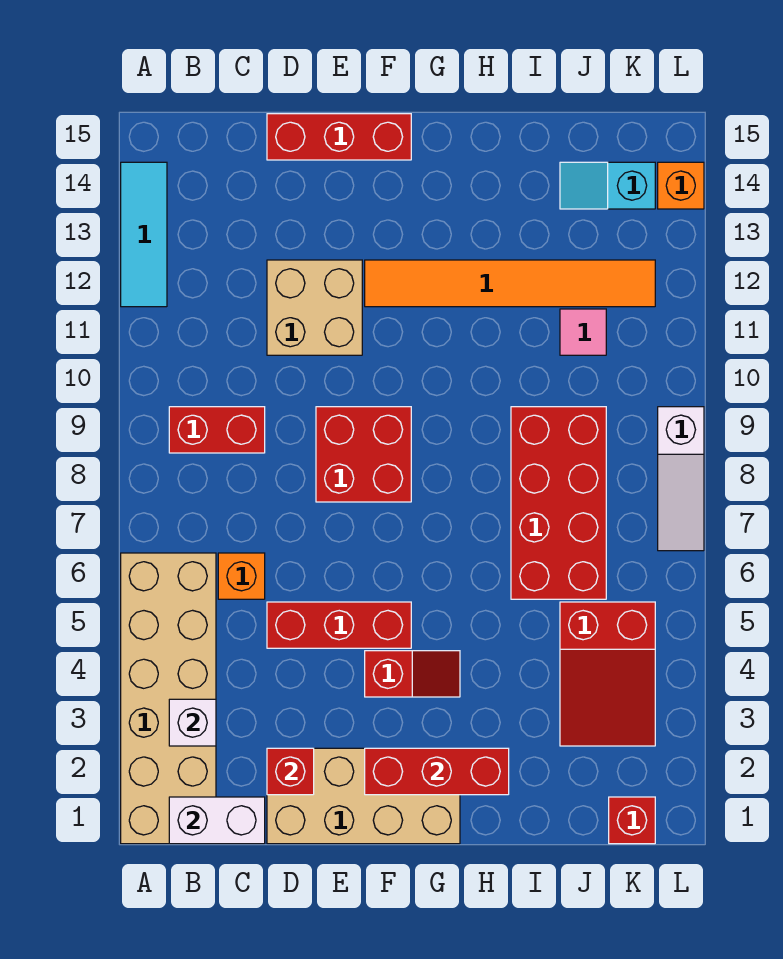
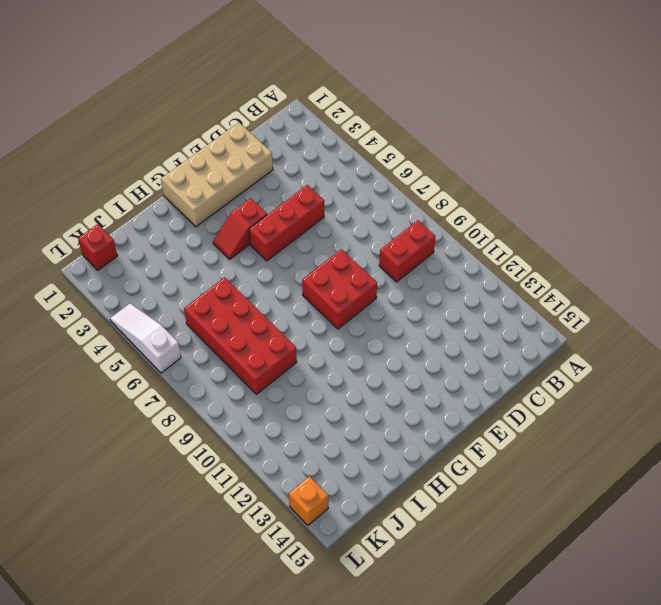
white slope L4:L6 level 1 top 6 -> white slope L7:L9 level 1 top 9
none -> tan brick A1:B6 level 1
none -> cyan tile A12:A14 level 1
none -> orange brick C6 level 1

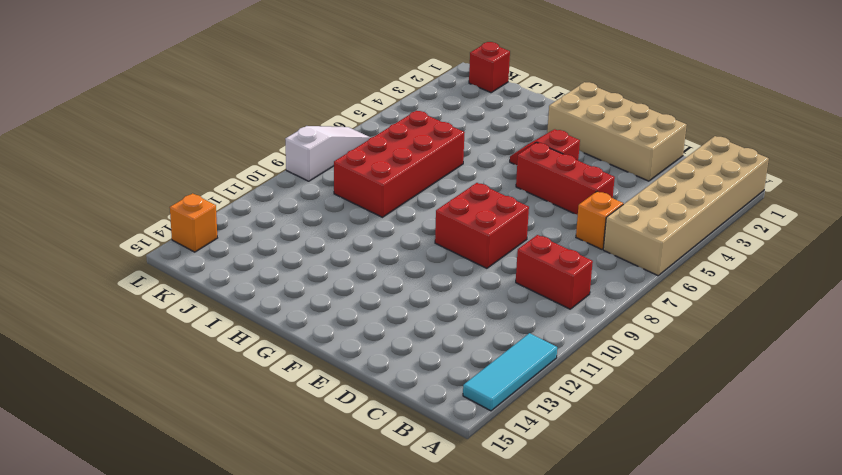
none -> tan brick D11:E12 level 1
none -> red brick D15:F15 level 1
none -> orange tile F12:K12 level 1

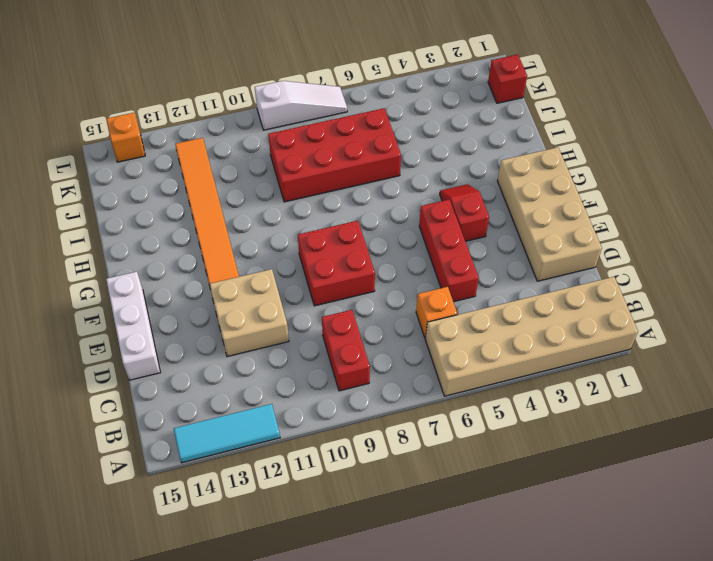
white brick D15:F15 level 1 -> red brick D15:F15 level 1
none -> red slope J3:K5 level 1 top 5
none -> pink tile J11 level 1
none -> cyan slope J14:K14 level 1 top K

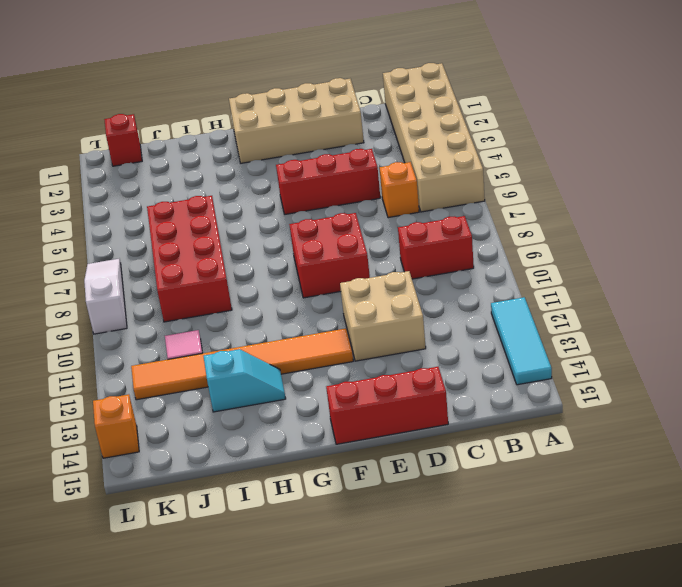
cyan slope H13:I13 level 1 top I -> cyan slope J14:K14 level 1 top K
none -> red slope F4:G4 level 1 top F
none -> red slope J3:K5 level 1 top 5
none -> white brick B1:C1 level 2

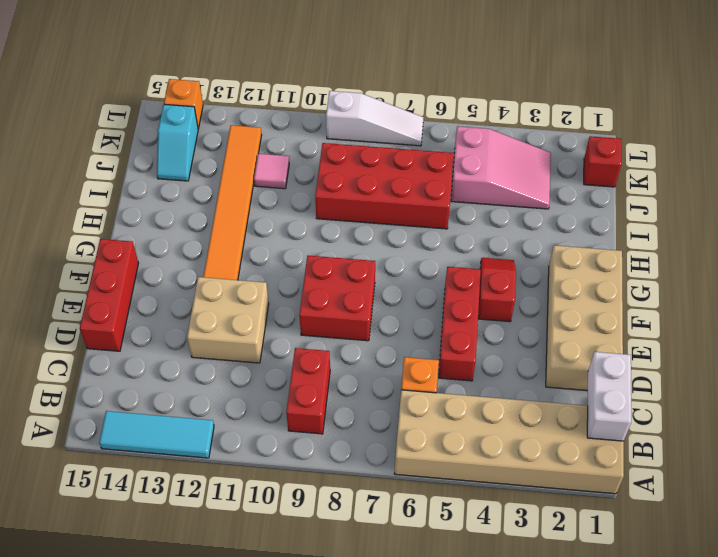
pink slope J3:K5 level 1 top 5 -> red slope J3:K5 level 1 top 5
none -> white brick B3 level 2
none -> red brick D2 level 2
none -> red brick F2:H2 level 2

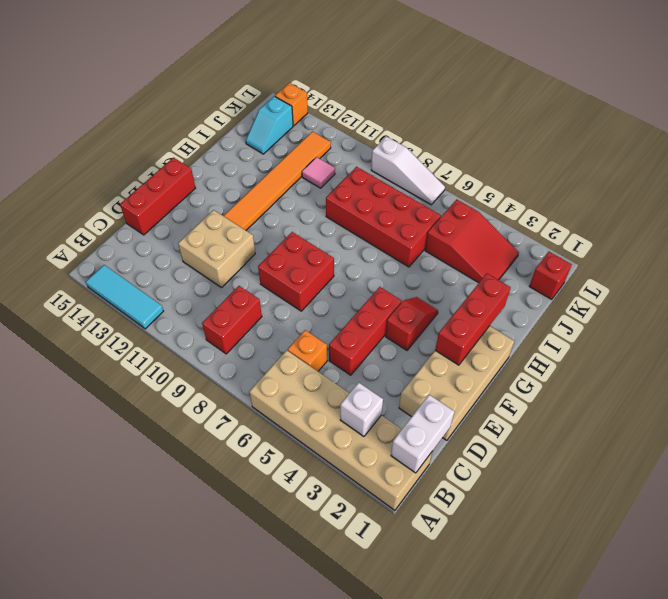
none -> red brick D2 level 2

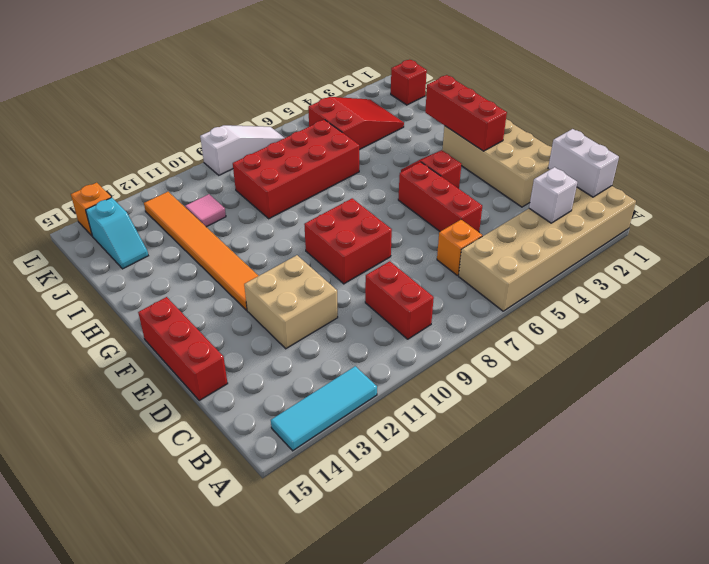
none -> red brick D2 level 2

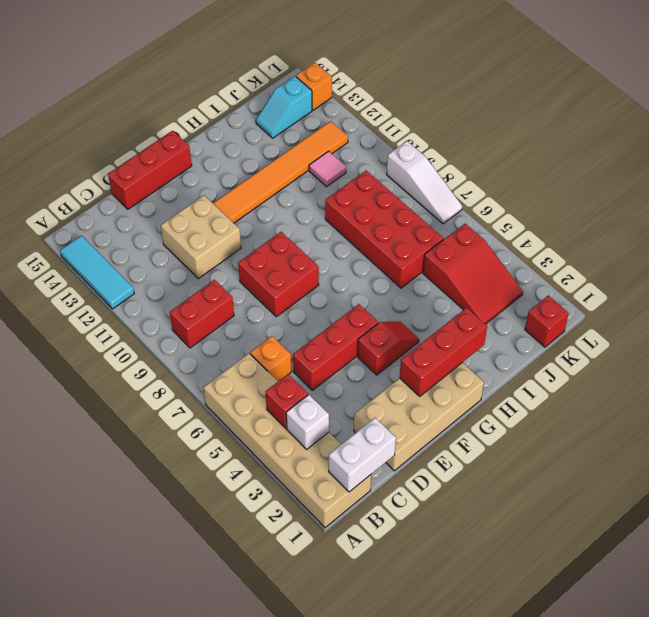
red brick B4 level 2 -> red brick D2 level 2

